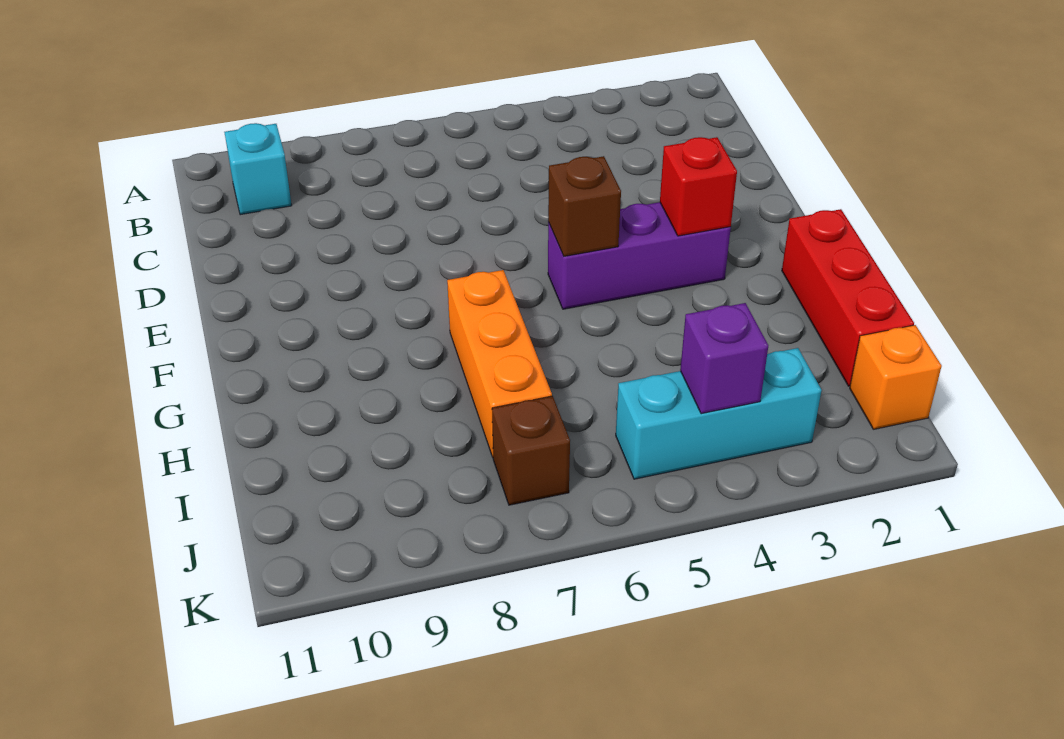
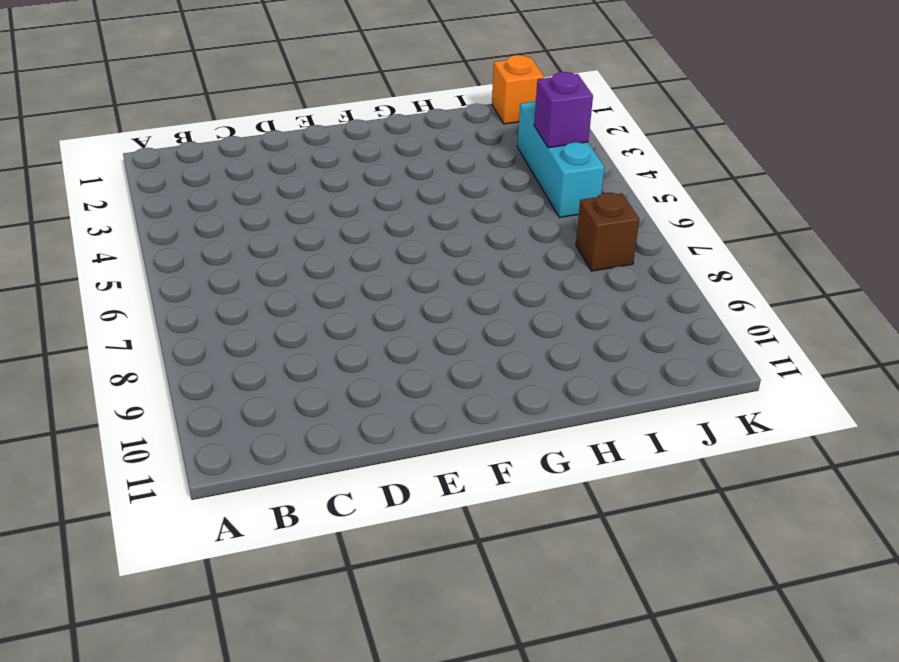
none -> cyan brick B10 level 1
none -> purple brick F3:F5 level 1

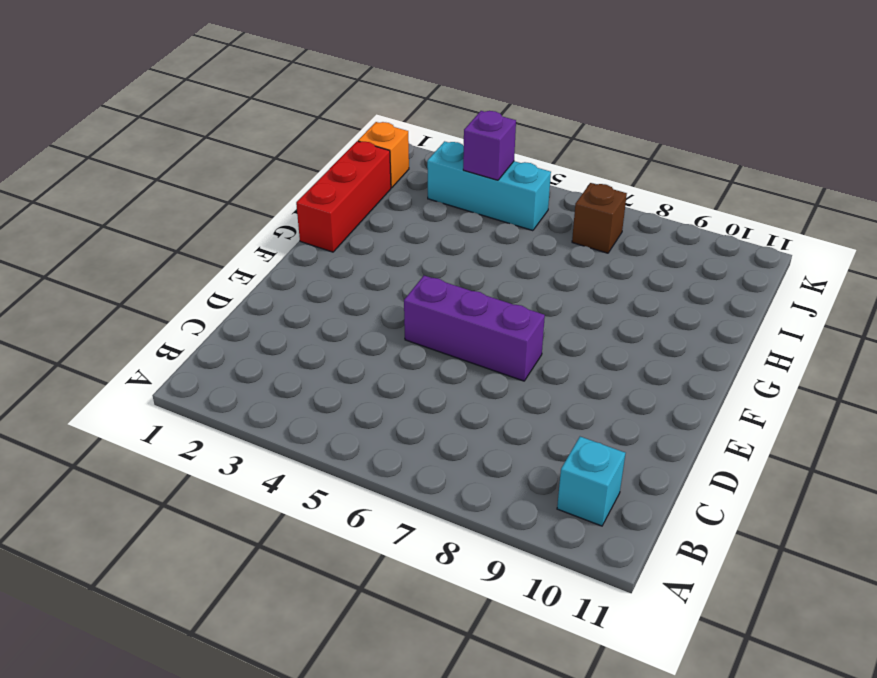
purple brick E5:E7 level 1 -> purple brick F3:F5 level 1
none -> orange brick G7:I7 level 1
none -> red brick F3 level 2

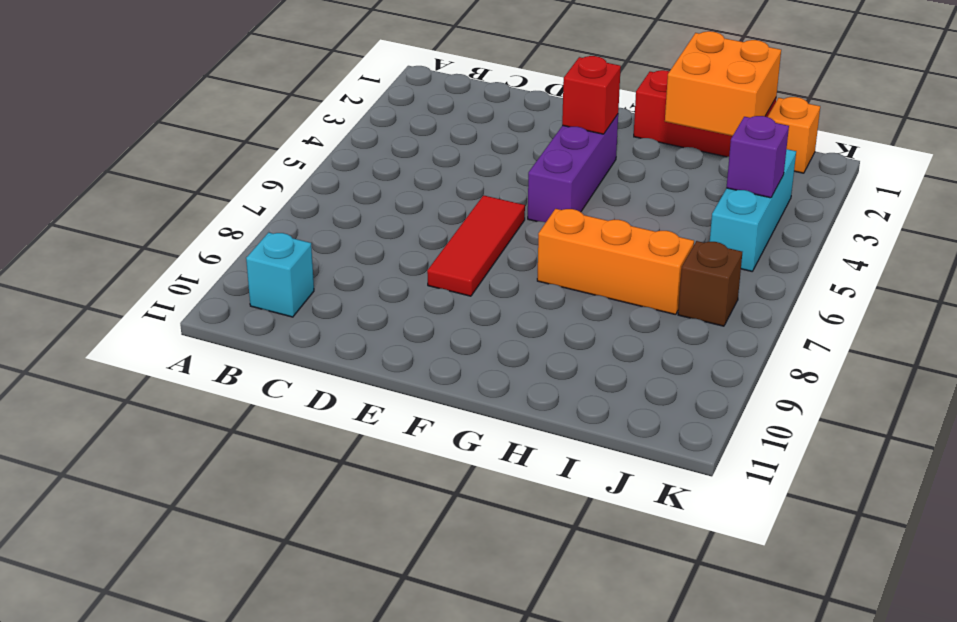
red tile E6:E8 level 1 -> none
orange brick H1:I2 level 2 -> none
none -> brown brick F5 level 2

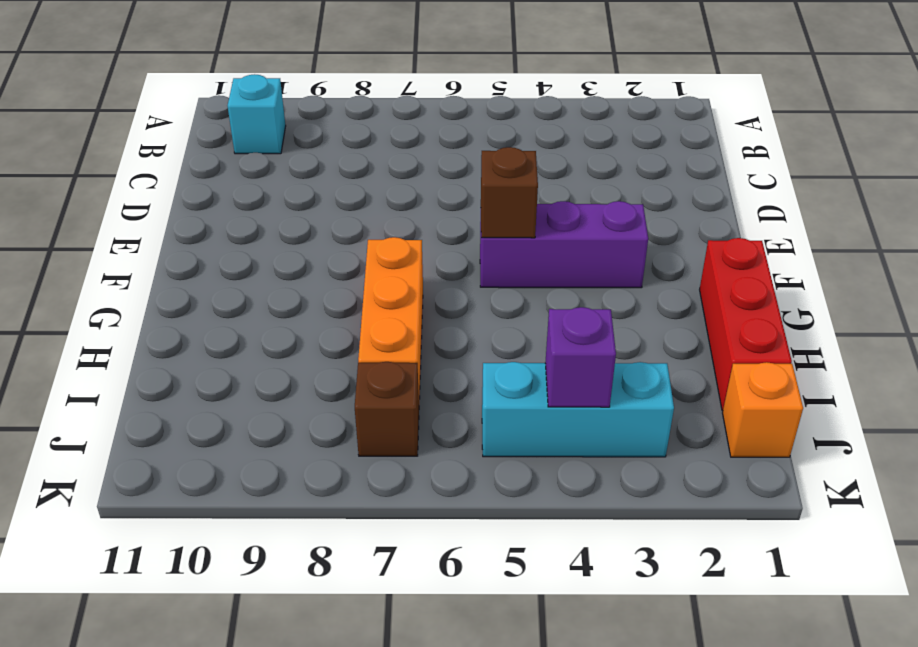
none -> red brick F3 level 2

